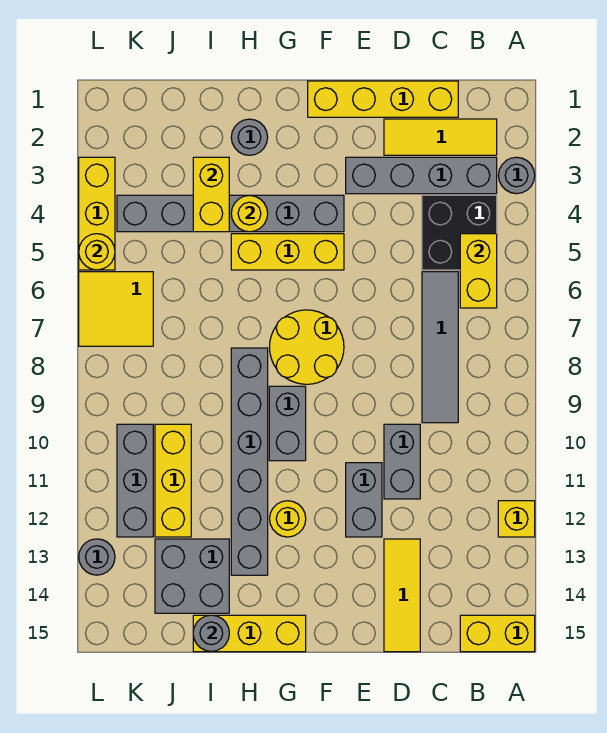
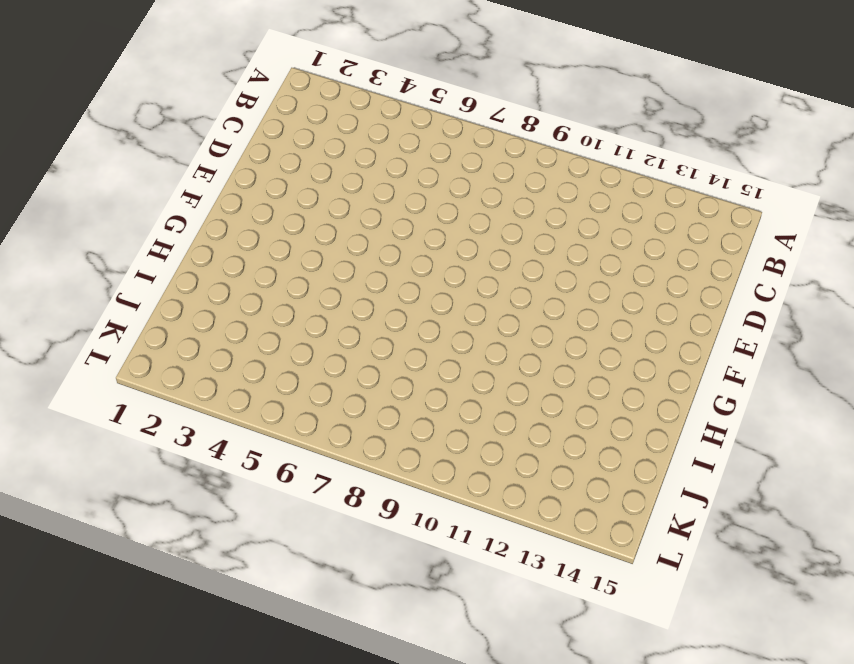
none -> grey round brick A3 level 1
none -> yellow brick A12 level 1
none -> yellow brick A15:B15 level 1
none -> yellow tile B2:D2 level 1

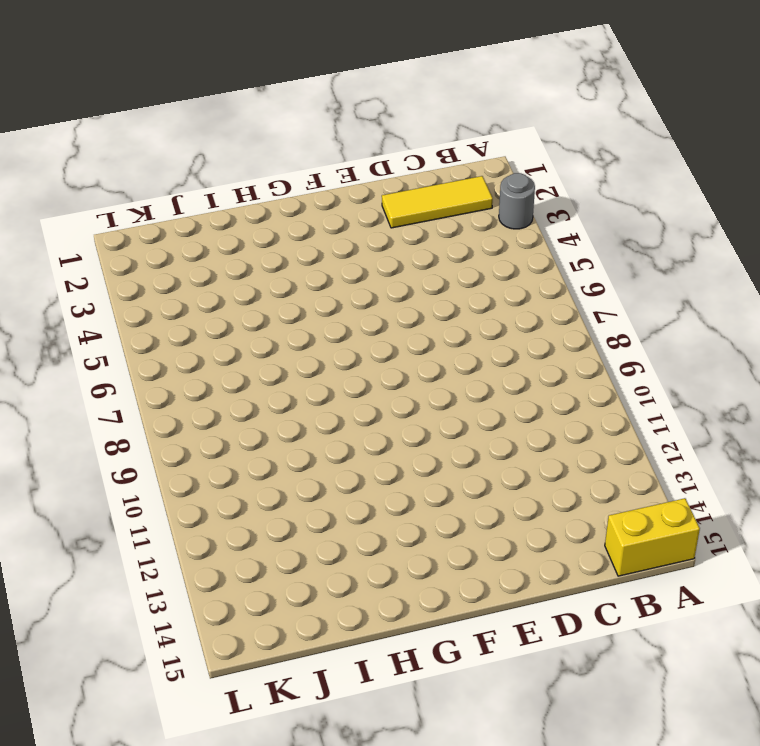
none -> yellow brick A12 level 1
none -> grey brick B3:E3 level 1
none -> black brick B4:C5 level 1
none -> yellow brick C1:F1 level 1

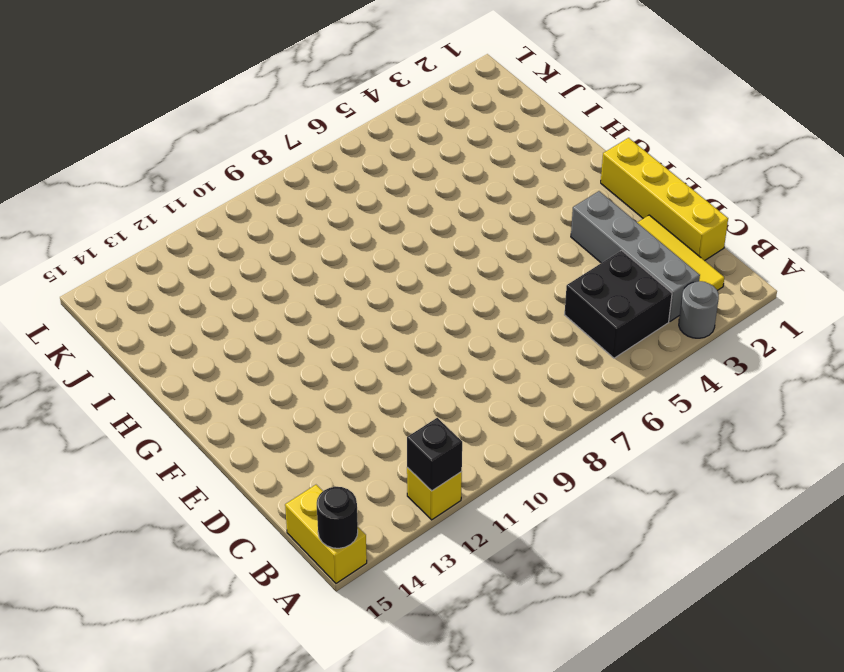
black brick A12 level 2 -> none
black round brick A15 level 2 -> none
none -> grey tile C6:C9 level 1
none -> grey brick D10:D11 level 1
none -> yellow tile D13:D15 level 1
none -> grey brick E11:E12 level 1

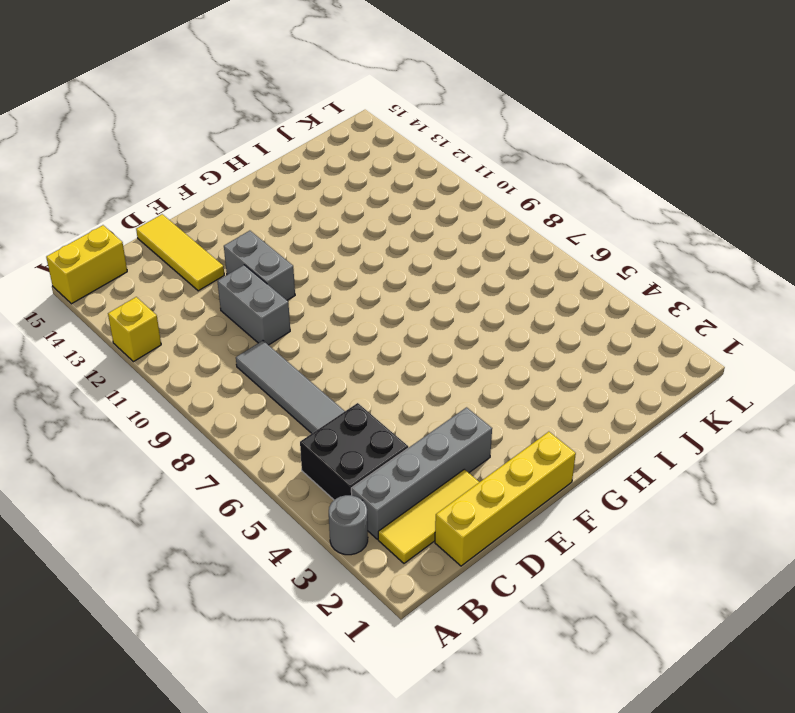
none -> grey brick F4:K4 level 1
none -> yellow brick F5:H5 level 1
none -> yellow round brick F7:G8 level 1
none -> grey brick G9:G10 level 1

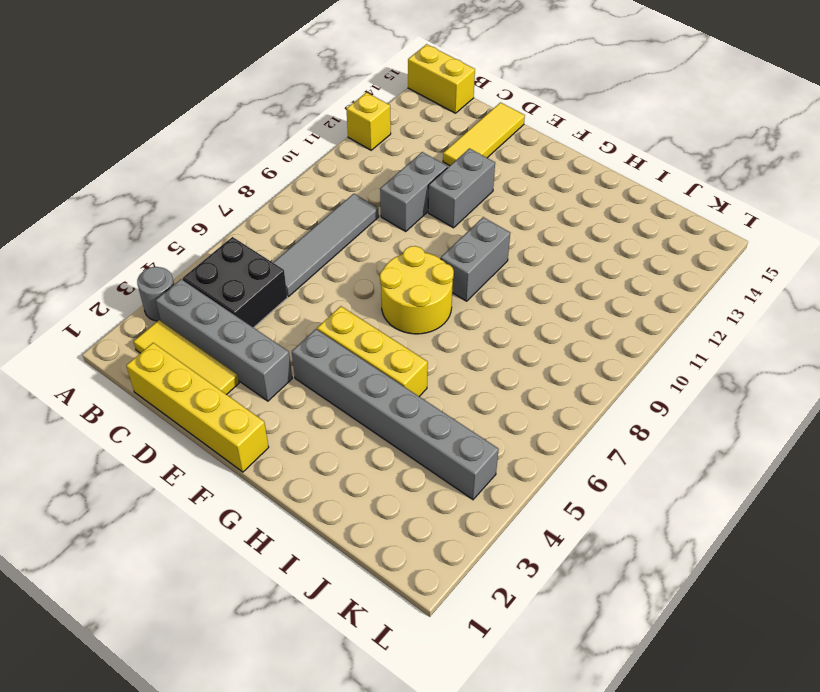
none -> yellow round brick G12 level 1
none -> yellow brick G15:I15 level 1
none -> grey round brick H2 level 1
none -> grey brick H8:H13 level 1

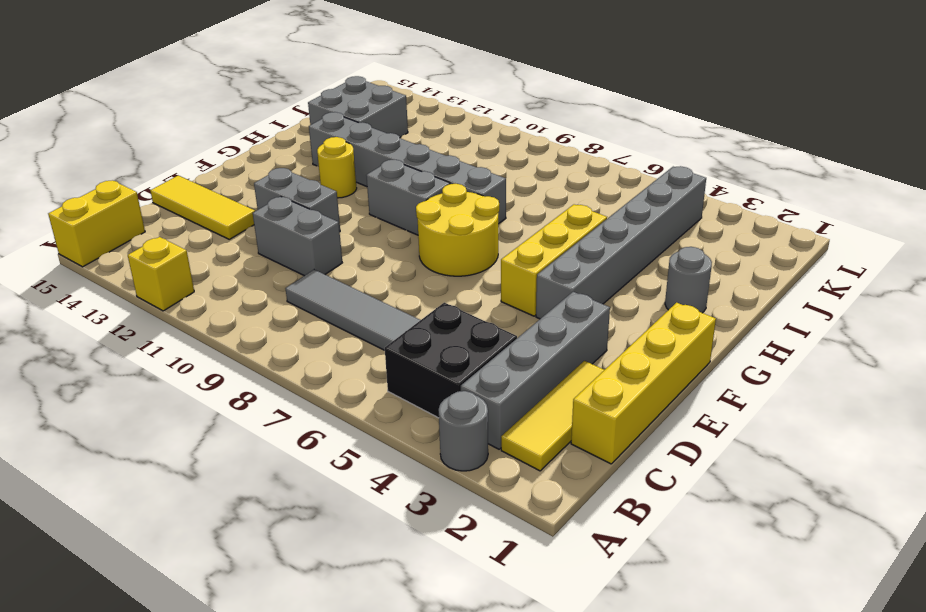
none -> yellow brick G15:I15 level 1
none -> yellow brick J10:J12 level 1
none -> yellow tile K6:L7 level 1
none -> grey brick K10:K12 level 1

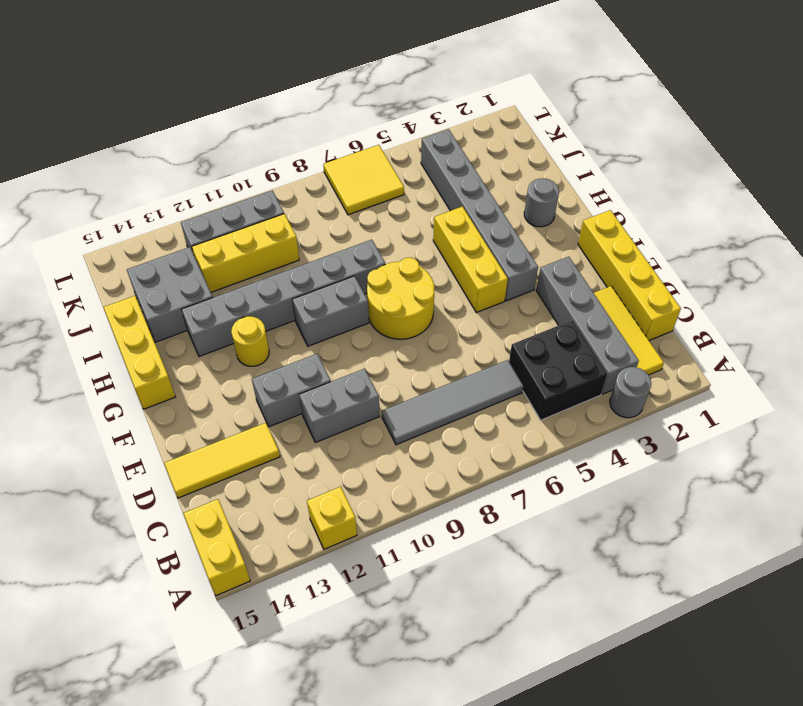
none -> yellow brick L3:L5 level 1
none -> grey round brick L13 level 1
none -> yellow brick B5:B6 level 2
none -> yellow round brick H4 level 2

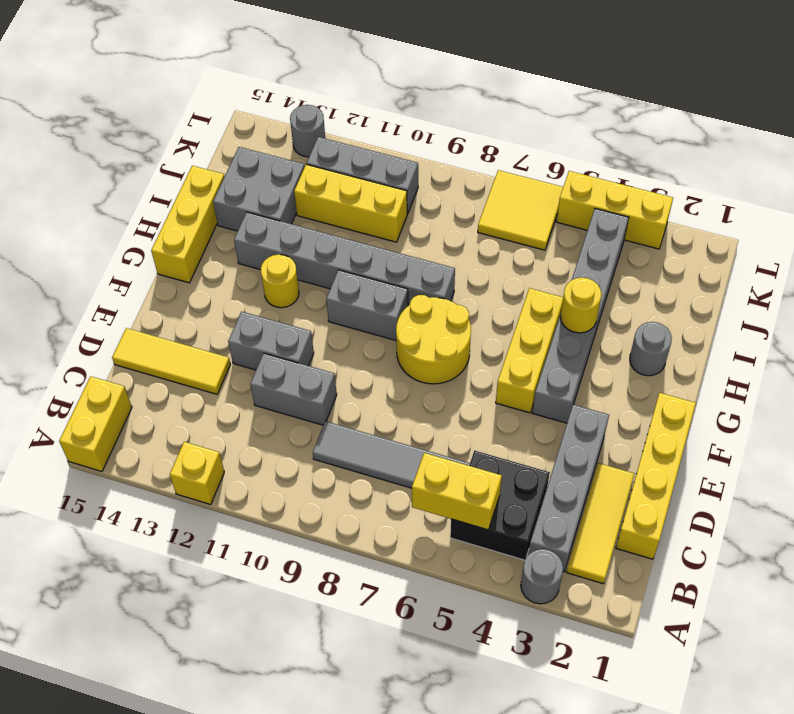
none -> yellow brick I3:I4 level 2
none -> grey round brick I15 level 2
none -> yellow round brick L5 level 2

